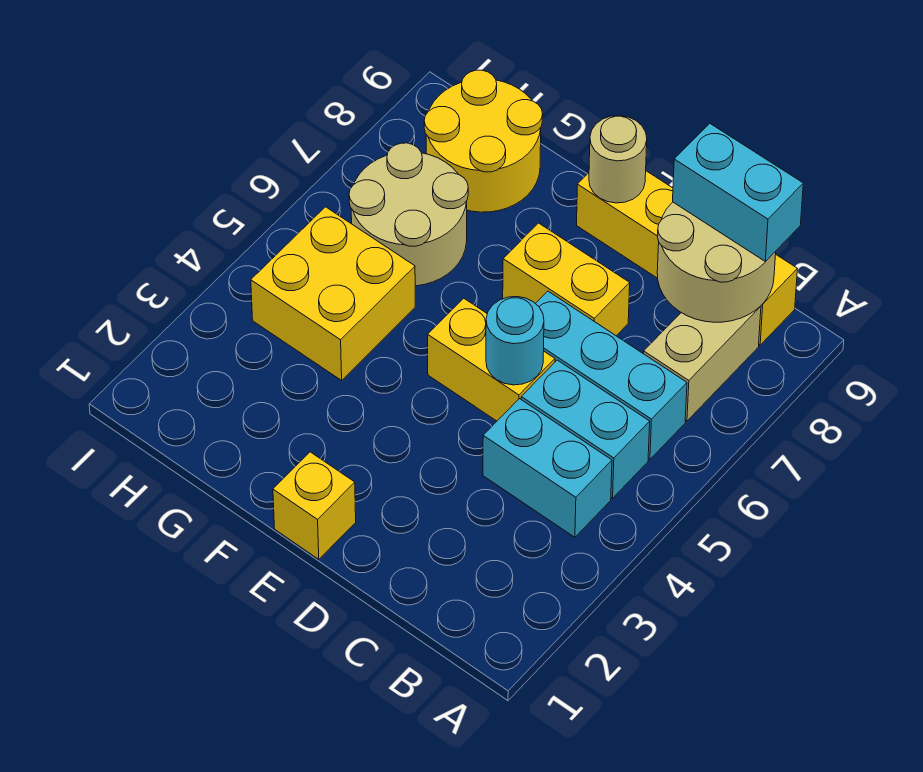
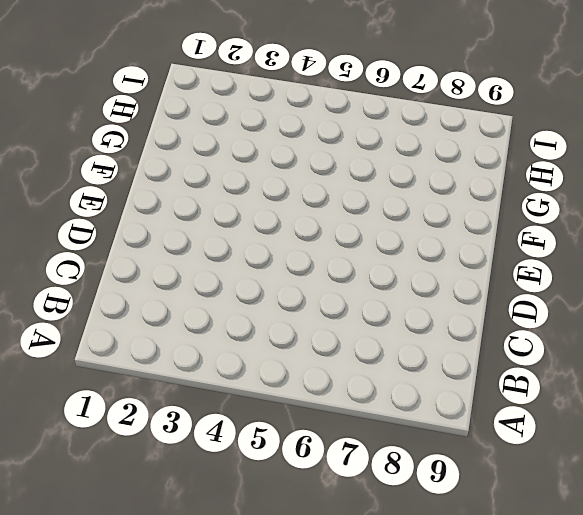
none -> cyan brick B4:C4 level 1
none -> cyan brick B5:C5 level 1
none -> cyan brick B6:D6 level 1

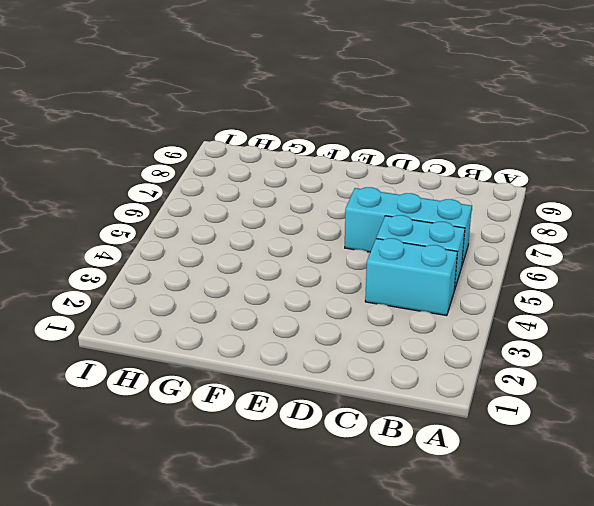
none -> tan brick B7:B8 level 1
none -> yellow brick B9:E9 level 1
none -> yellow brick D5:E5 level 1

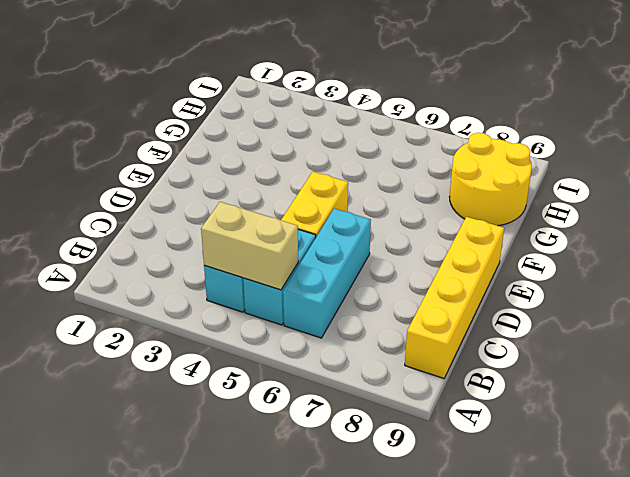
tan brick B4:B5 level 2 -> tan brick B7:B8 level 1
none -> yellow brick D7:E7 level 1
none -> yellow brick E1 level 1
none -> yellow brick G4:H5 level 1

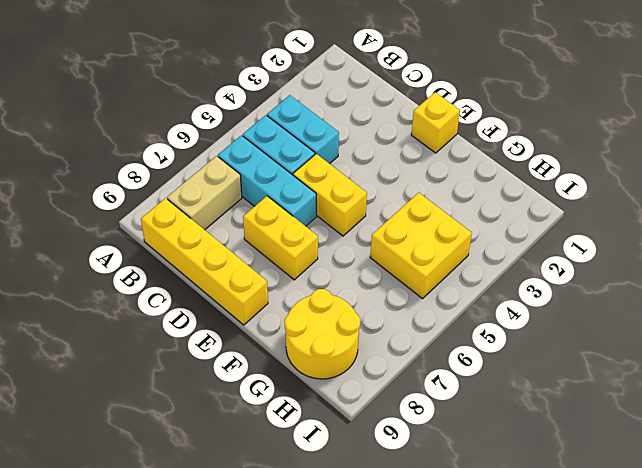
none -> tan round brick G6:H7 level 1
none -> tan round brick B8:C9 level 2
none -> cyan round brick D5 level 2

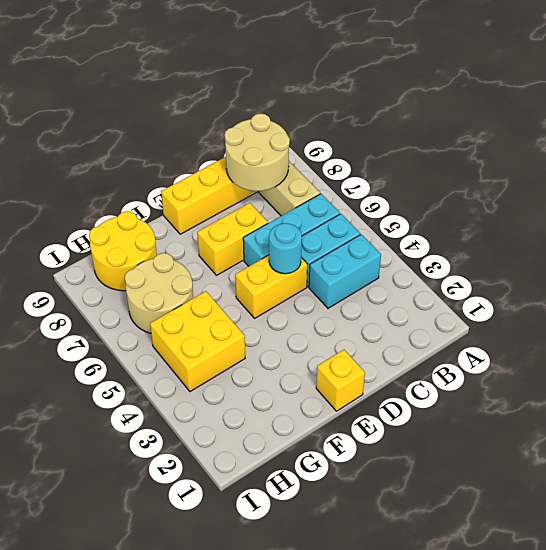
none -> tan round brick E9 level 2
none -> cyan brick B9:C9 level 3

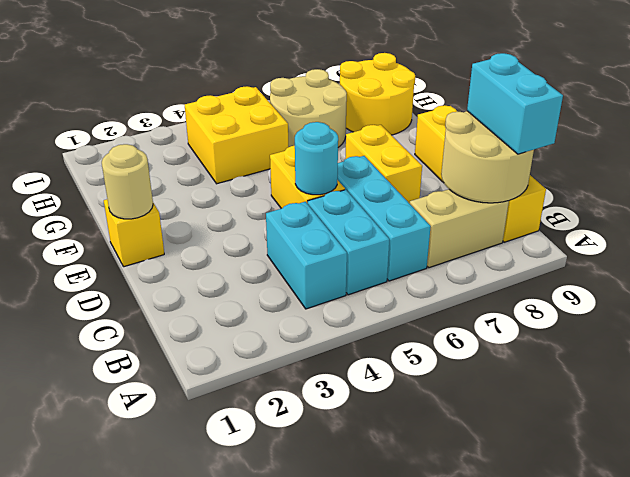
tan round brick E1 level 2 -> tan round brick E9 level 2

